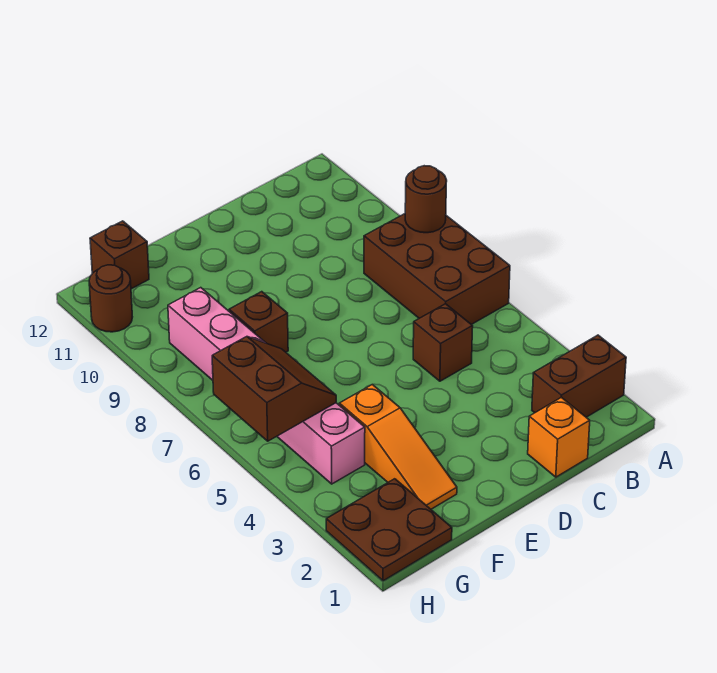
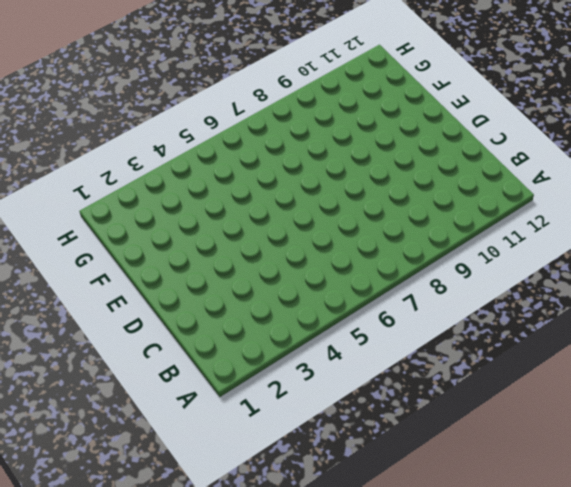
none -> brown brick A2:B2 level 1
none -> brown brick A6:B8 level 1
none -> orange brick C1 level 1

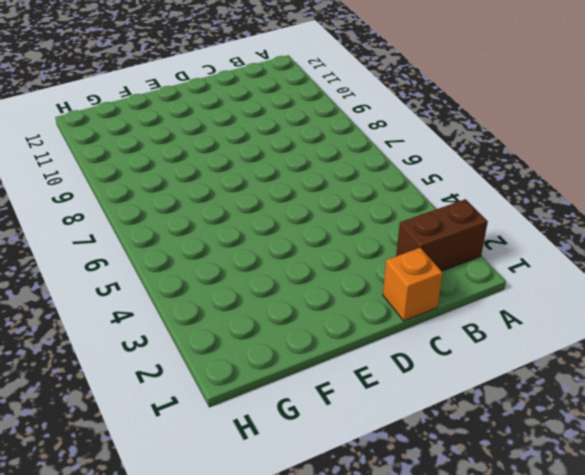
none -> brown brick A6:B8 level 1
none -> brown brick C5 level 1
none -> orange slope F2:F4 level 1 top 4

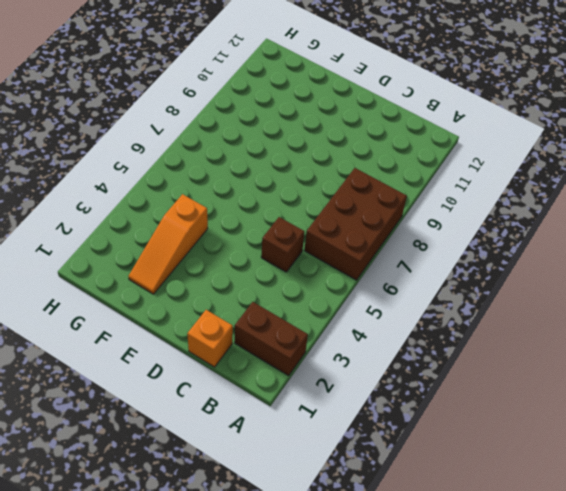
none -> brown brick F8 level 1
none -> brown plate G1:H2 level 1
none -> pink brick G4:G9 level 1

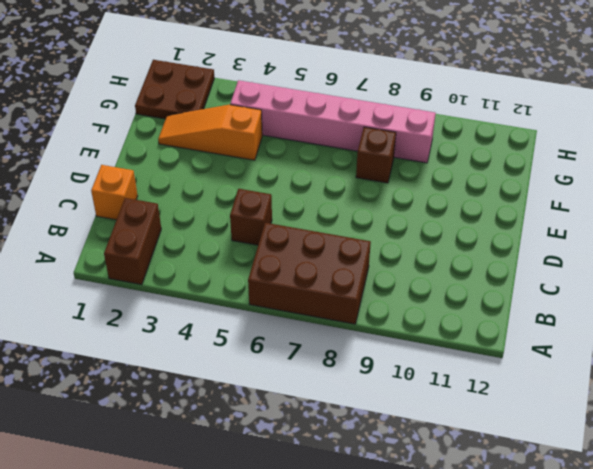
none -> brown brick G12 level 1
none -> brown round brick H11 level 1
none -> brown round brick A8 level 2

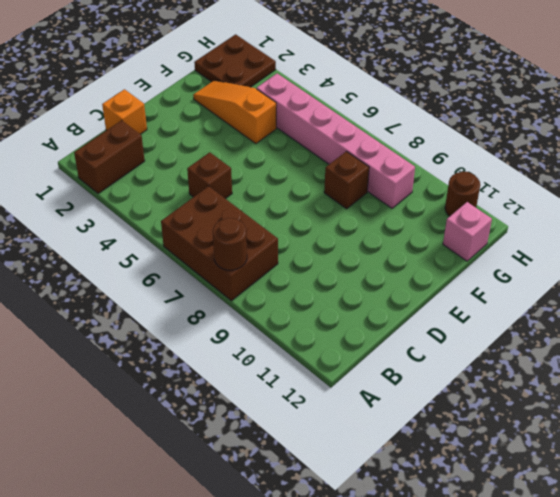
pink brick G12 level 1 -> brown brick G12 level 1
none -> brown slope G5:H6 level 2 top H

